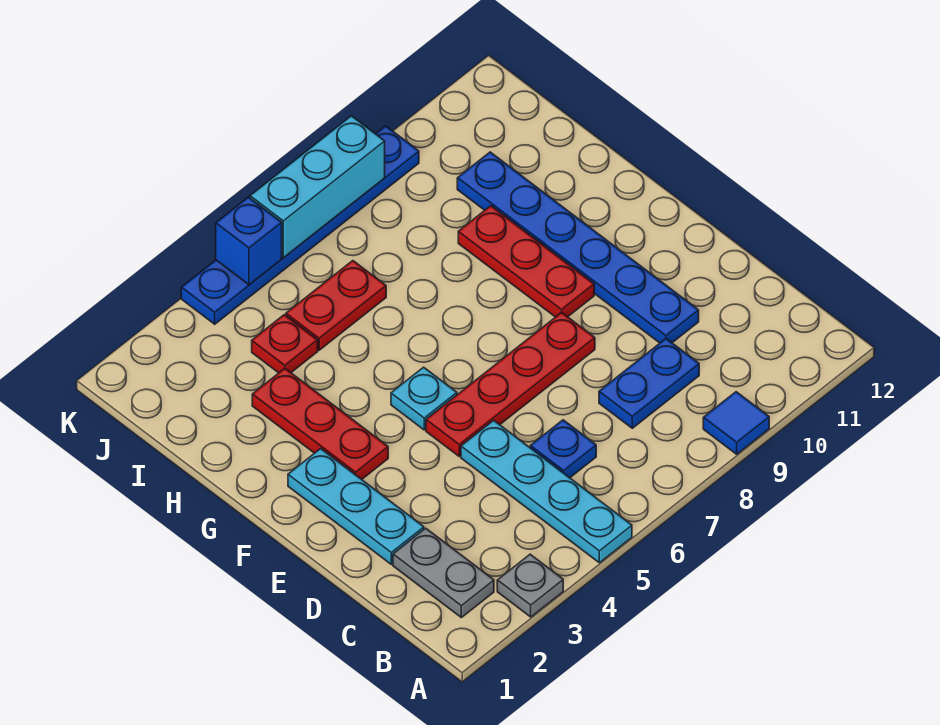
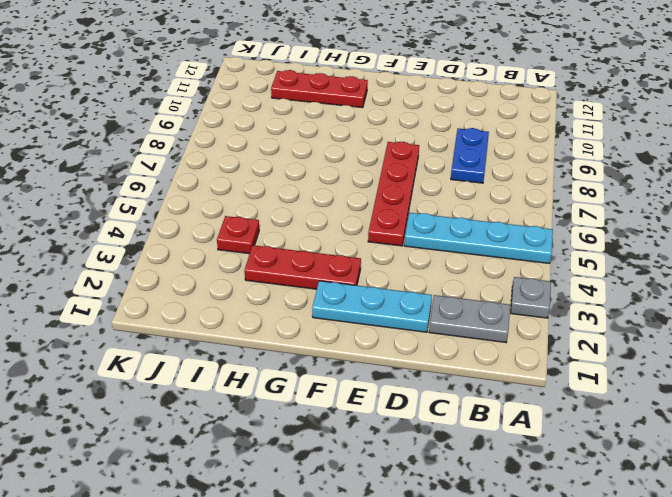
red plate G11:I11 level 1 -> red plate F9:H9 level 1
none -> blue tile A9 level 1
none -> blue plate C6 level 1
none -> blue plate D10:I10 level 1

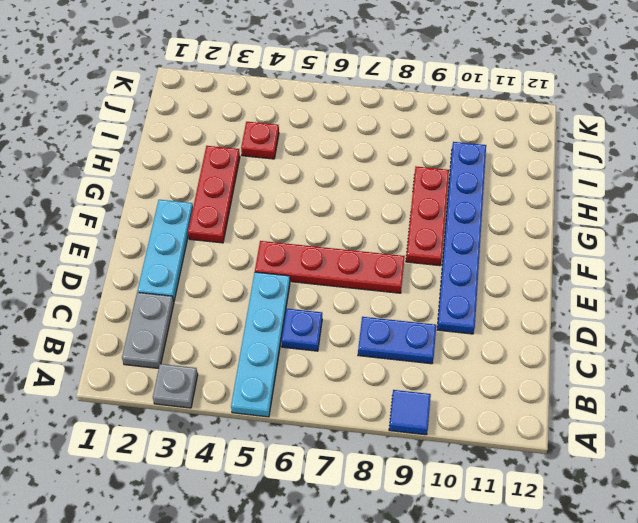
none -> cyan plate F5 level 1
none -> red plate I5:I6 level 1
none -> blue plate K4:K9 level 1

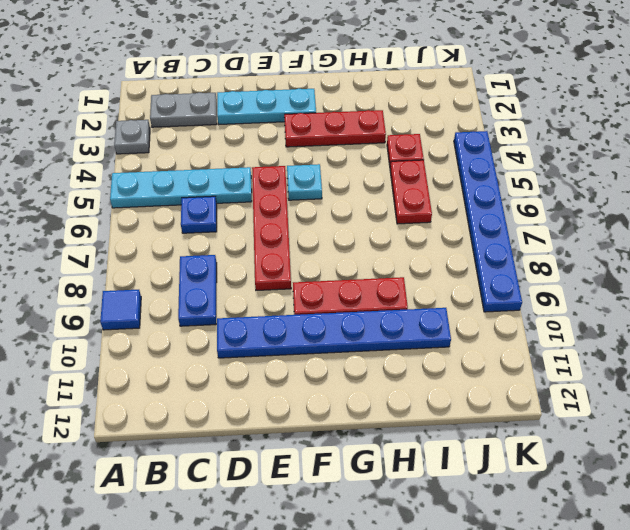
none -> blue brick K5 level 2
none -> cyan brick K6:K8 level 2

